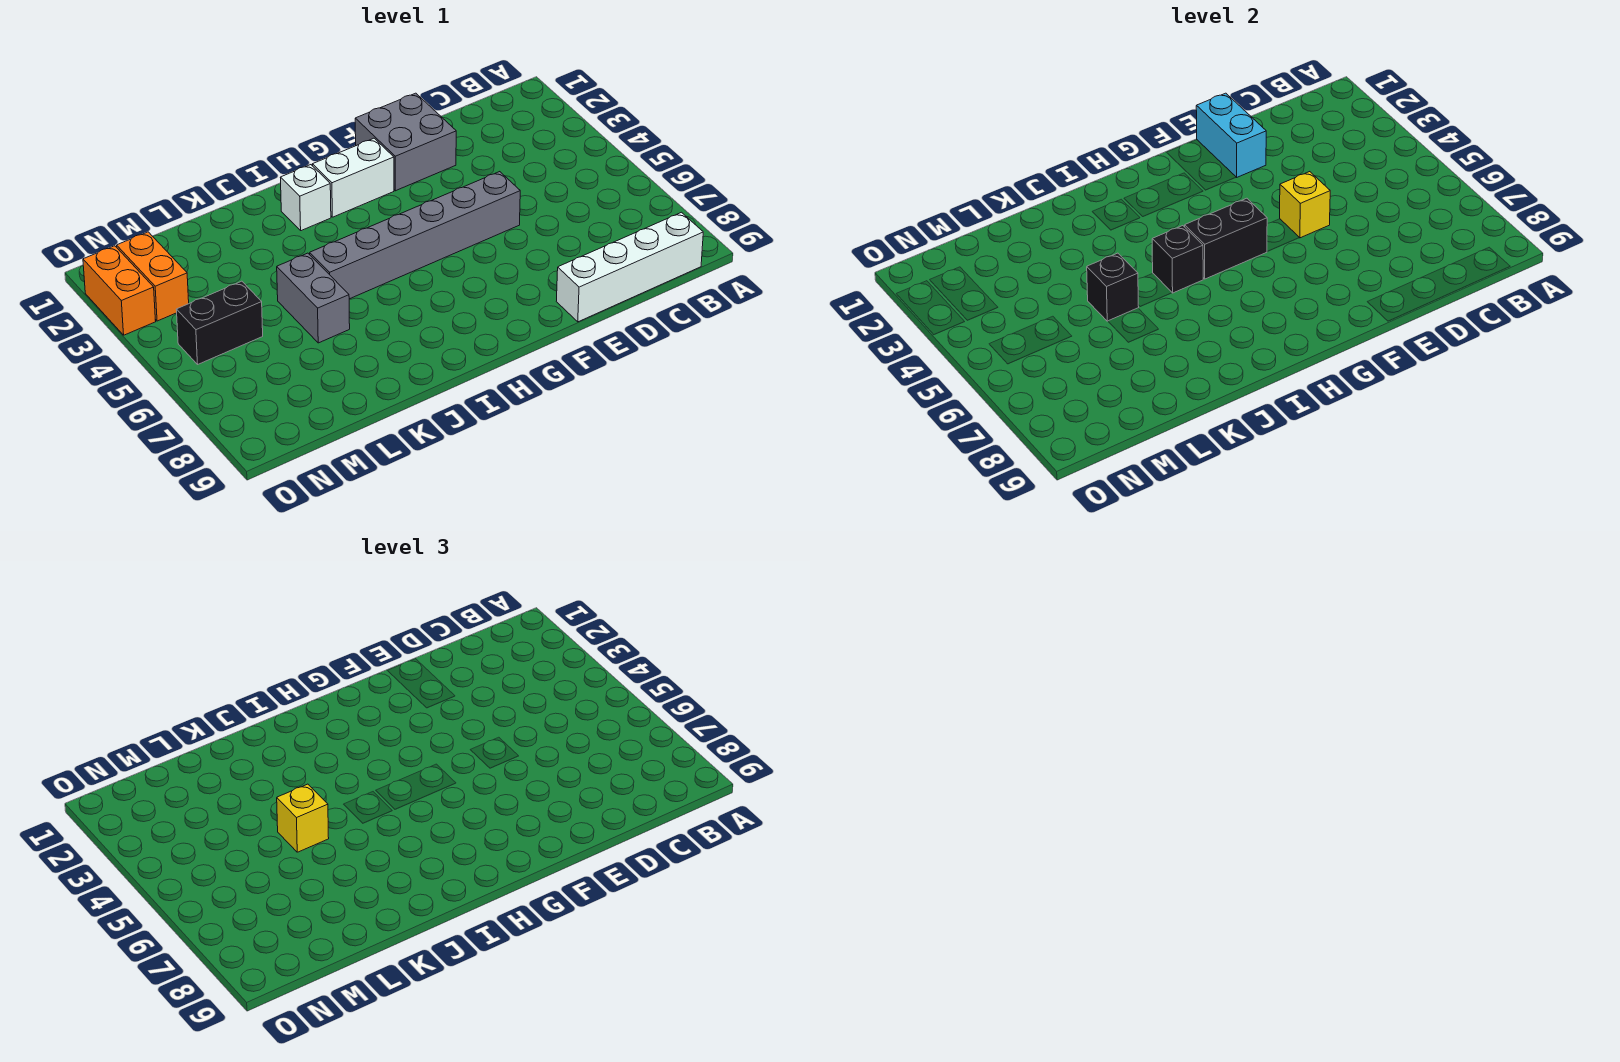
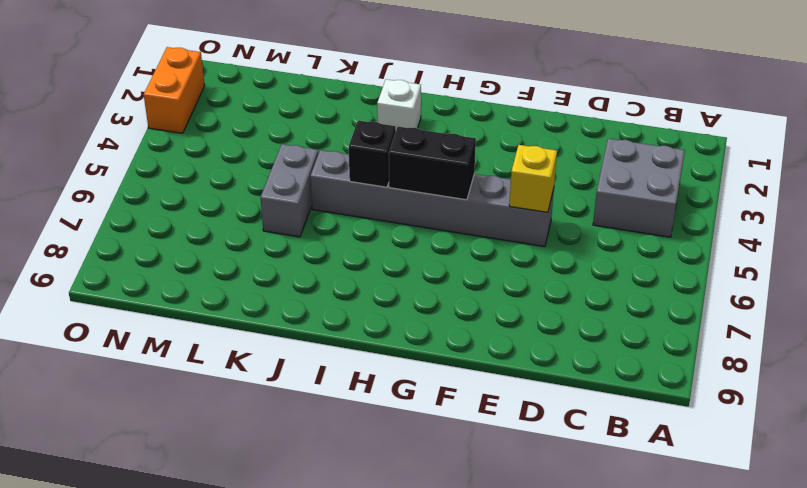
grey brick B3:C4 level 1 -> grey brick E1:F2 level 1
none -> white brick B9:E9 level 1
none -> white brick G2:H2 level 1
none -> black brick M5:N5 level 1

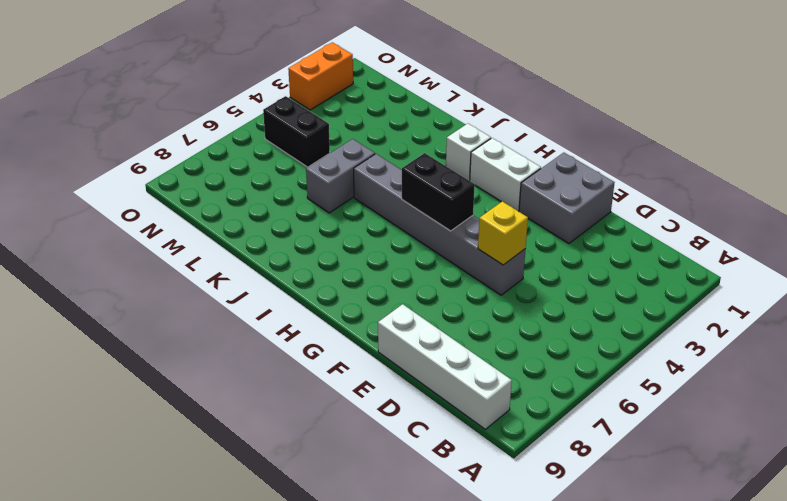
none -> orange brick N2:N3 level 1
none -> cyan brick E1:E2 level 2
none -> black brick I5 level 2

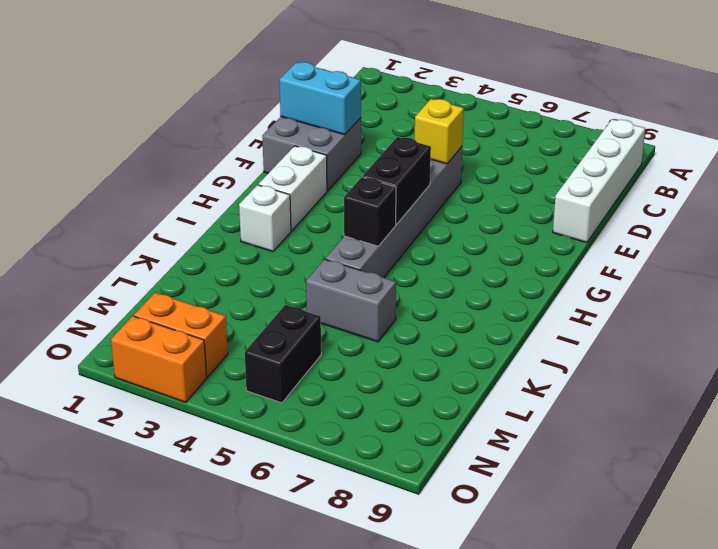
none -> black brick K5 level 2
none -> yellow brick K5 level 3

